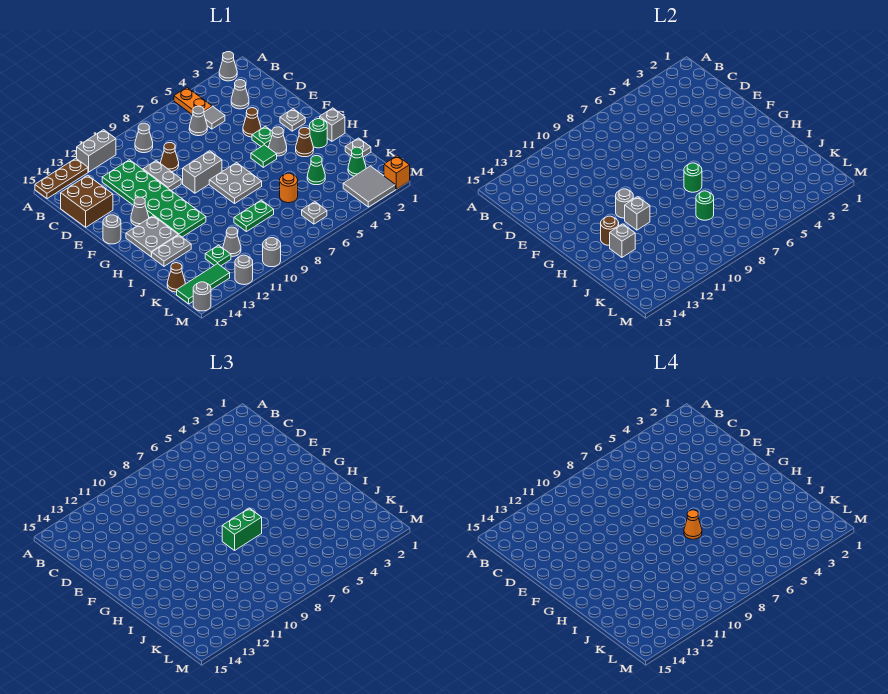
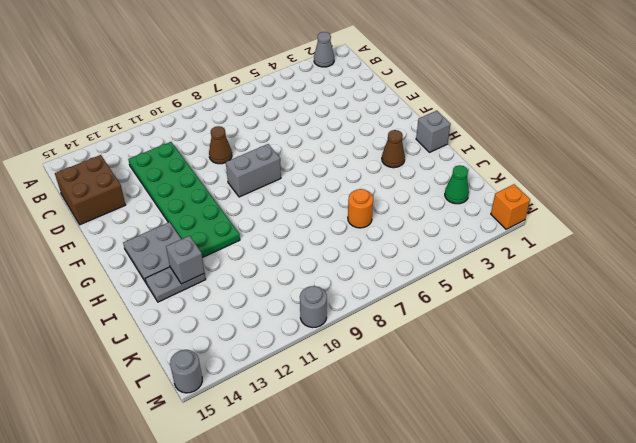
none -> orange plate A5:B5 level 1
none -> grey brick A11:A12 level 1
none -> brown plate A13:A15 level 1
none -> grey cone B9 level 1

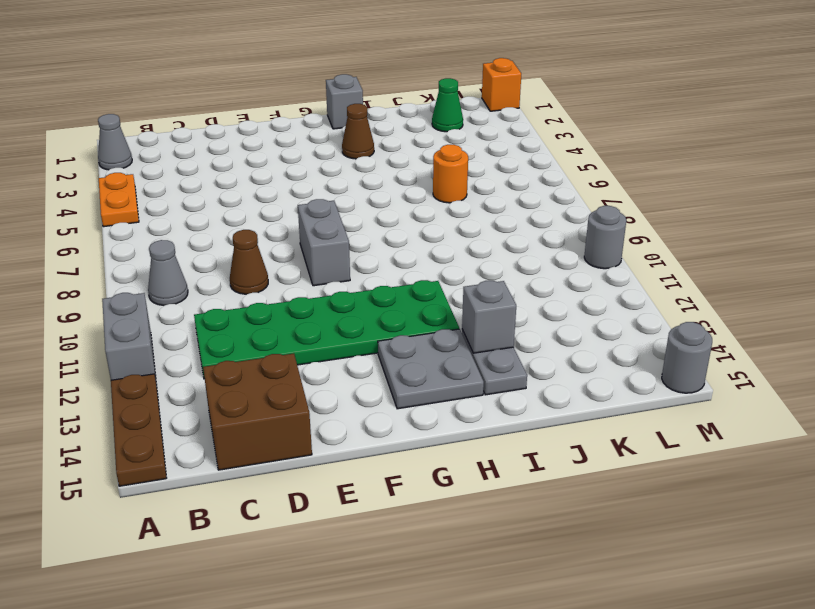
orange plate A4:A5 level 1 -> orange plate A5:B5 level 1
none -> grey cone C3 level 1
none -> grey tile C5 level 1
none -> grey cone C6 level 1
none -> grey plate D10:E10 level 1

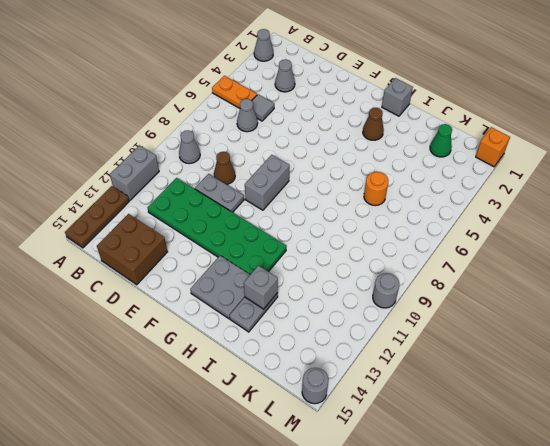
none -> brown cone E4 level 1
none -> grey plate F2 level 1
none -> green plate F4 level 1
none -> grey cone F13 level 1

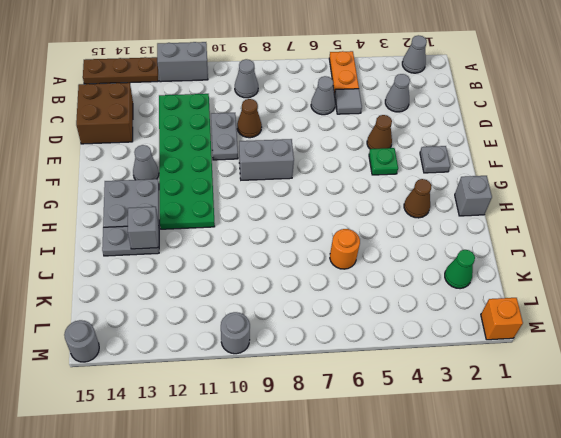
none -> grey round brick F15 level 1
none -> grey cone G4 level 1
none -> green tile G5 level 1
none -> grey plate G7:H8 level 1

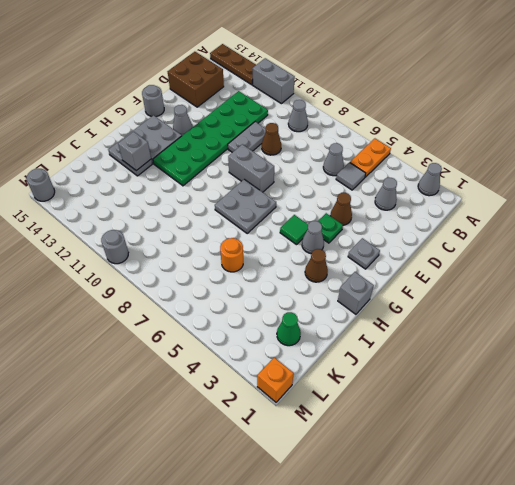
none -> green round brick H2 level 1
none -> grey plate J1 level 1
none -> green cone J4 level 1
none -> green plate J8:J9 level 1

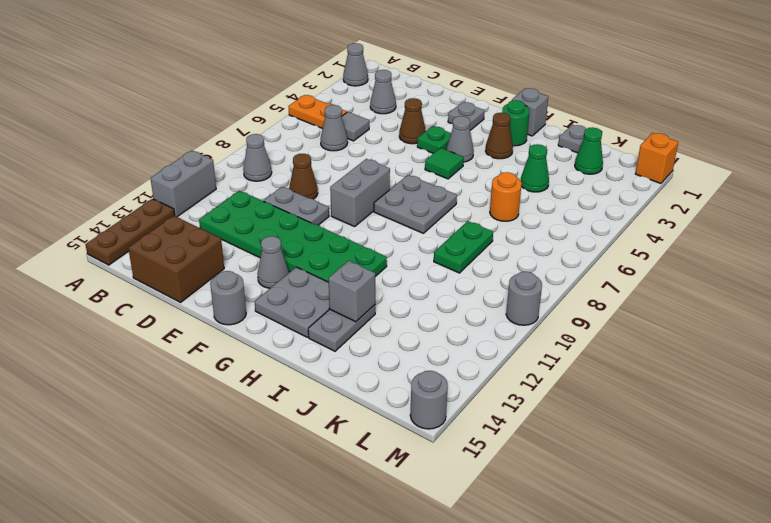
none -> grey cone K11 level 1
none -> green plate K12 level 1
none -> brown cone K15 level 1
none -> grey tile L2:M3 level 1

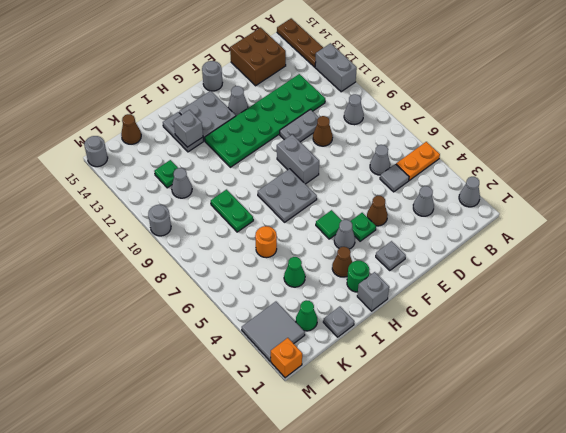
none -> grey plate L6 level 1
none -> green tile L13:L15 level 1
none -> grey round brick M12 level 1
none -> grey round brick G11 level 2

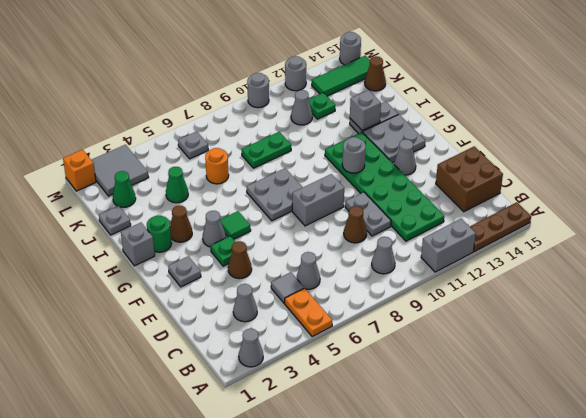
none -> grey round brick F15 level 1
none -> green round brick H7 level 2
none -> grey brick H11 level 2
none -> brown round brick H13 level 2

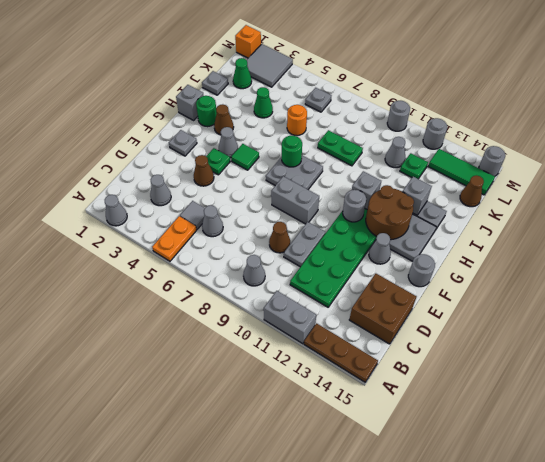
brown round brick G12:H13 level 2 -> brown round brick H13 level 2
none -> green round brick J8 level 2
none -> green brick H7:H8 level 3
none -> orange cone H7 level 4

